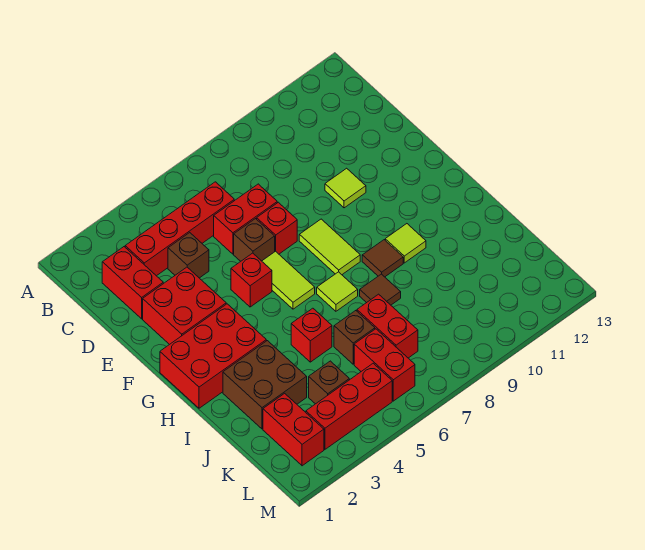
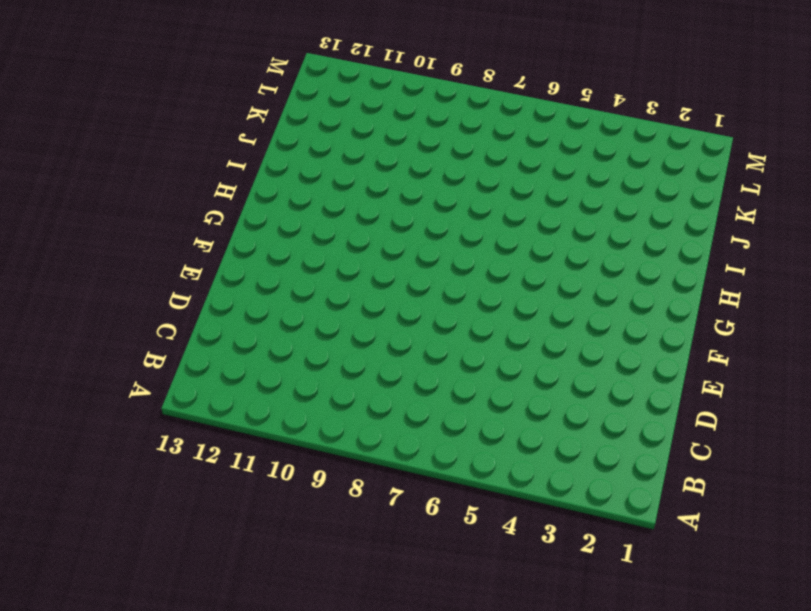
none -> red brick C2:D2 level 1
none -> red brick C3:C6 level 1
none -> brown brick D4 level 1

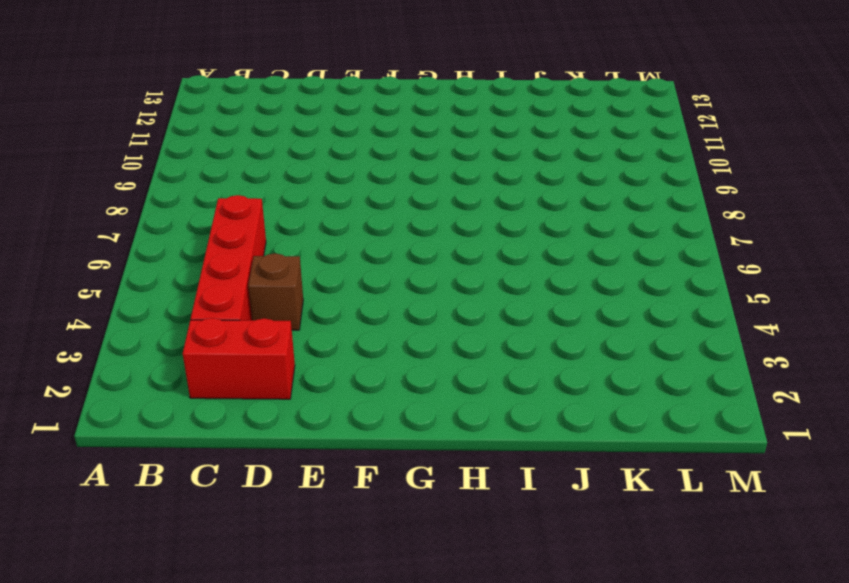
none -> red brick D6:D7 level 1
none -> red brick E2:F3 level 1
none -> brown brick E6 level 1

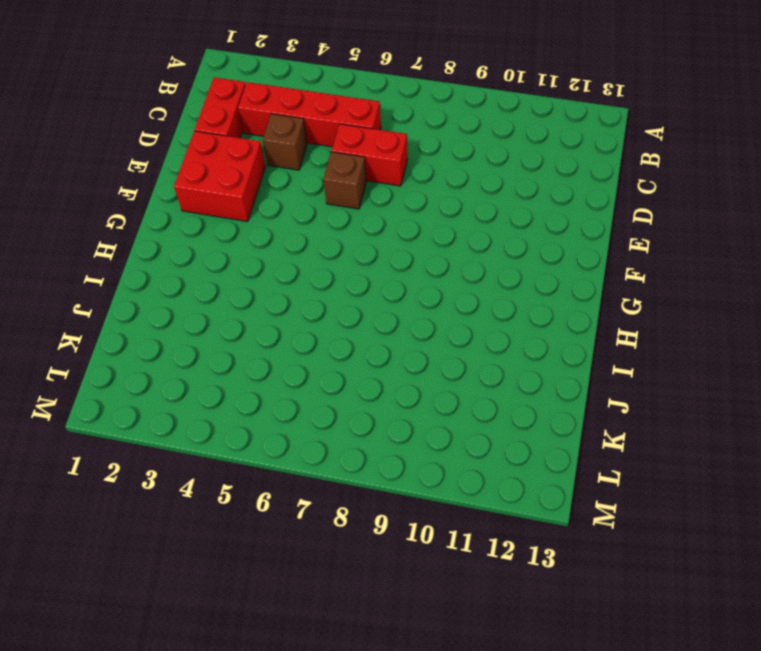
none -> red brick E7 level 1
none -> lime tile E10 level 1
none -> red brick F5 level 1

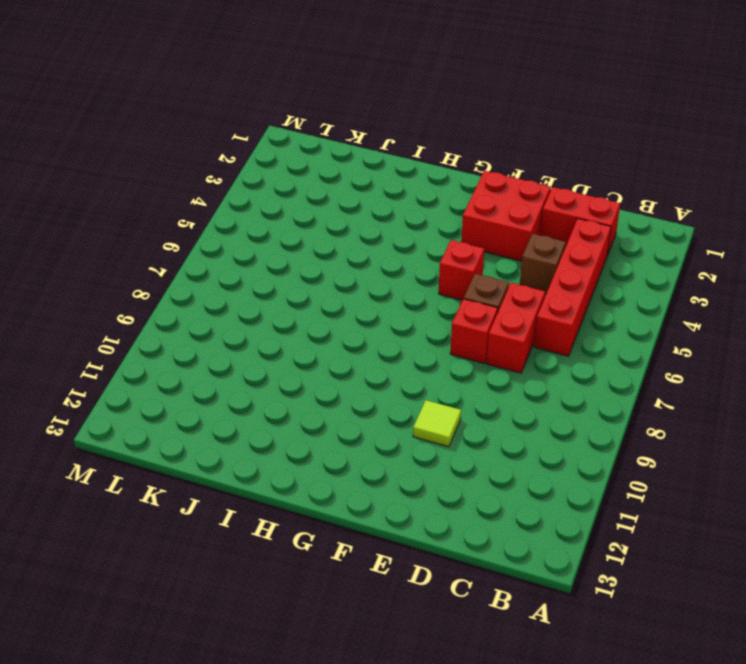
none -> lime tile F6:G6 level 1
none -> lime tile F8:G8 level 1
none -> red brick G1:H3 level 1

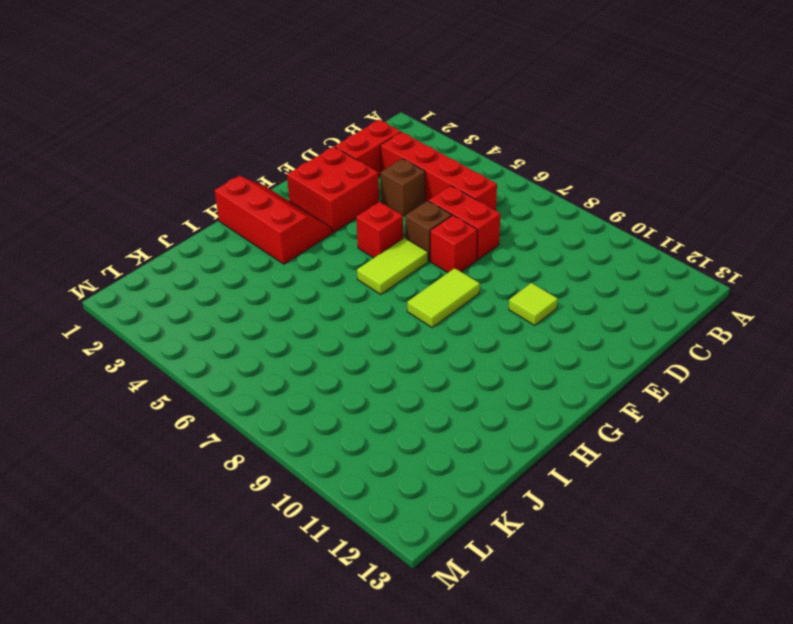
red slope G1:H3 level 1 top H -> red brick G1:H3 level 1
none -> lime tile H7 level 1
none -> brown tile H9 level 1
none -> lime tile H10 level 1

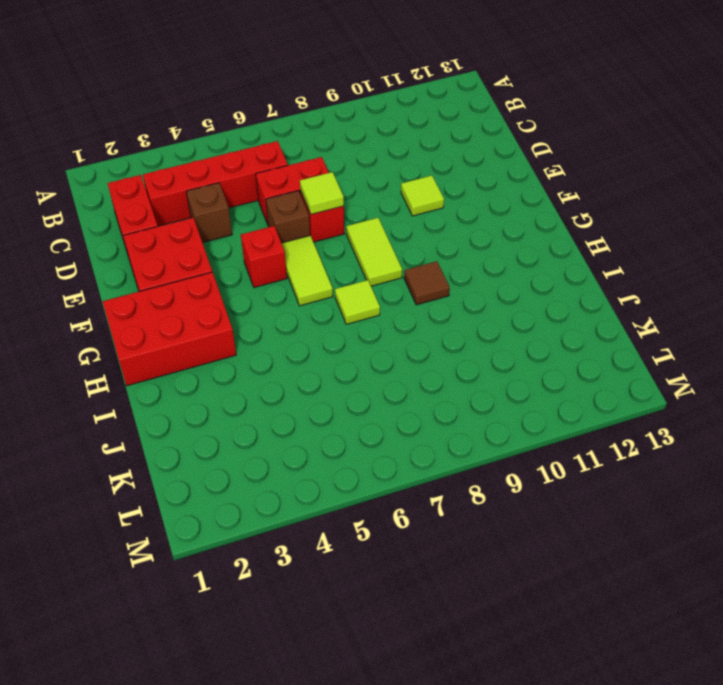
lime tile E7 level 2 -> lime tile H10 level 1
none -> brown brick I2:J3 level 1
none -> red brick I5 level 1
none -> brown tile I8 level 1

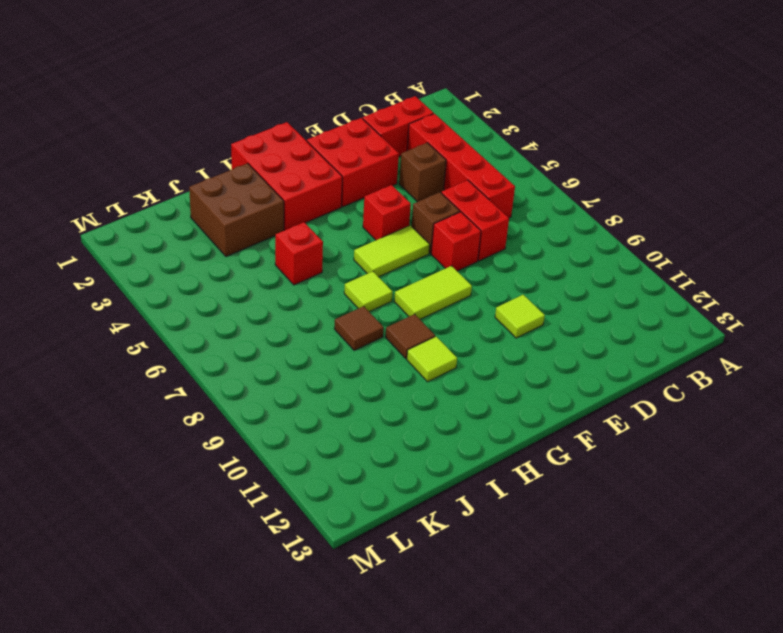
none -> brown brick J6 level 1
none -> red brick J7:K7 level 1
none -> red brick K2:L2 level 1

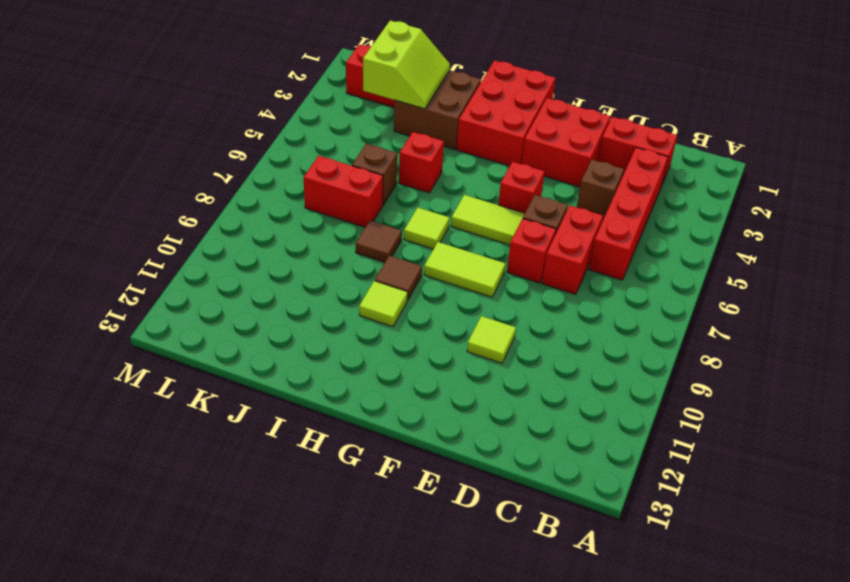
lime slope J2:K3 level 2 top K -> none
none -> brown brick K4 level 1
none -> red brick K6:L6 level 1
none -> red brick L3:L5 level 1

